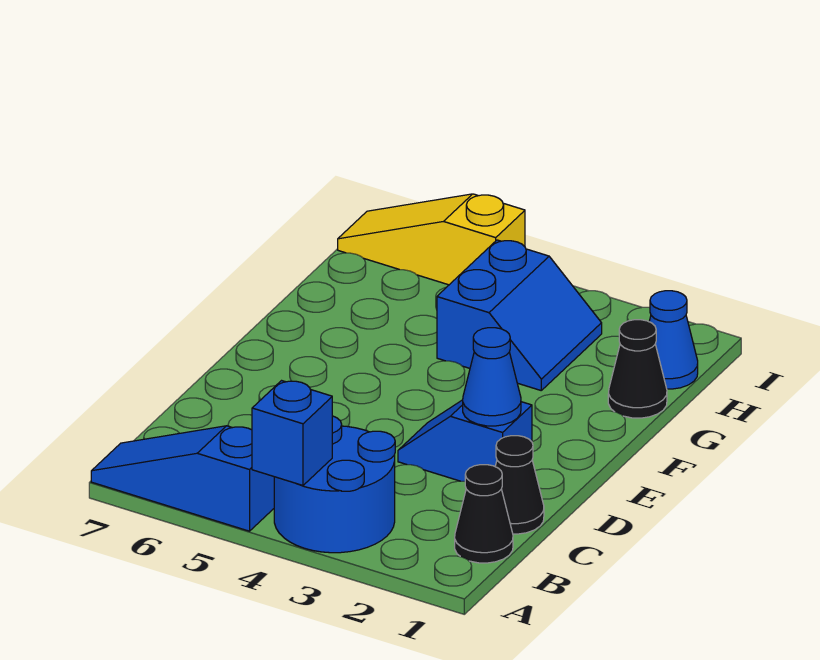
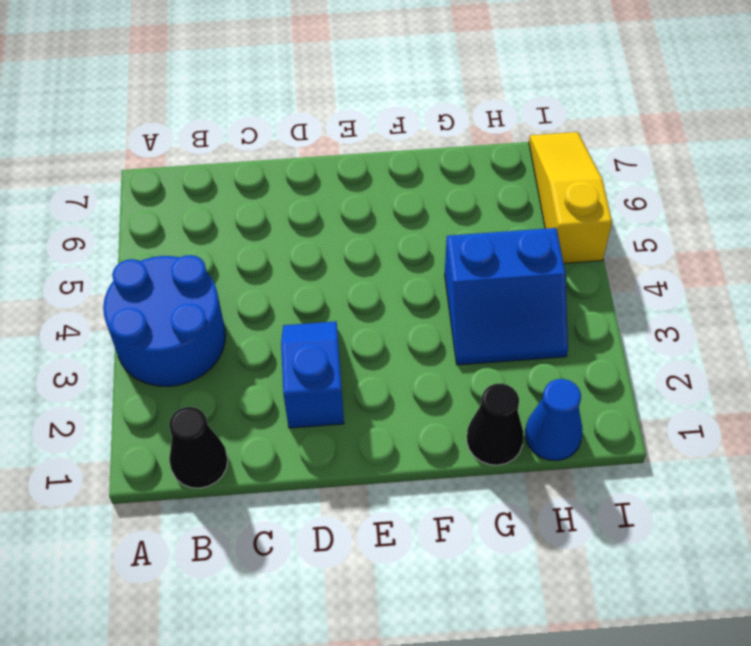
none -> blue slope A5:A7 level 1 top 5
none -> black cone C1 level 1

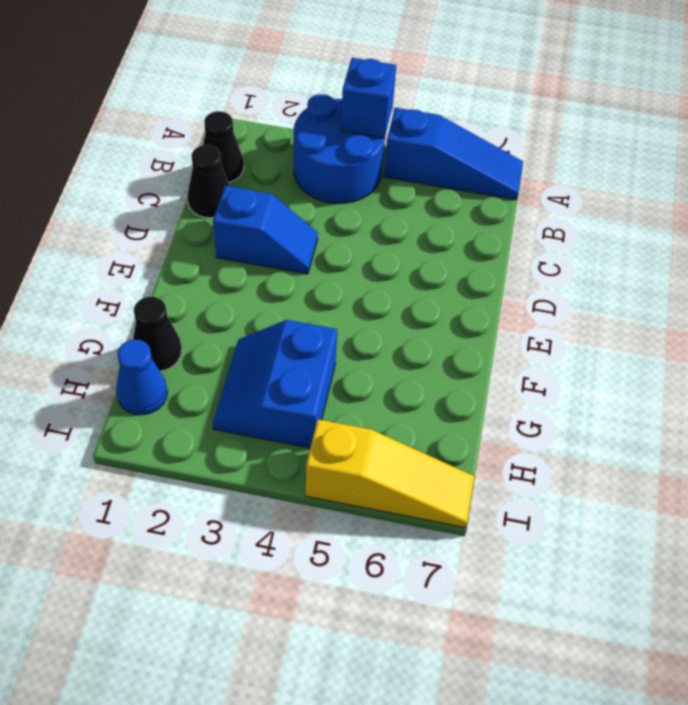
none -> blue cone D2 level 2

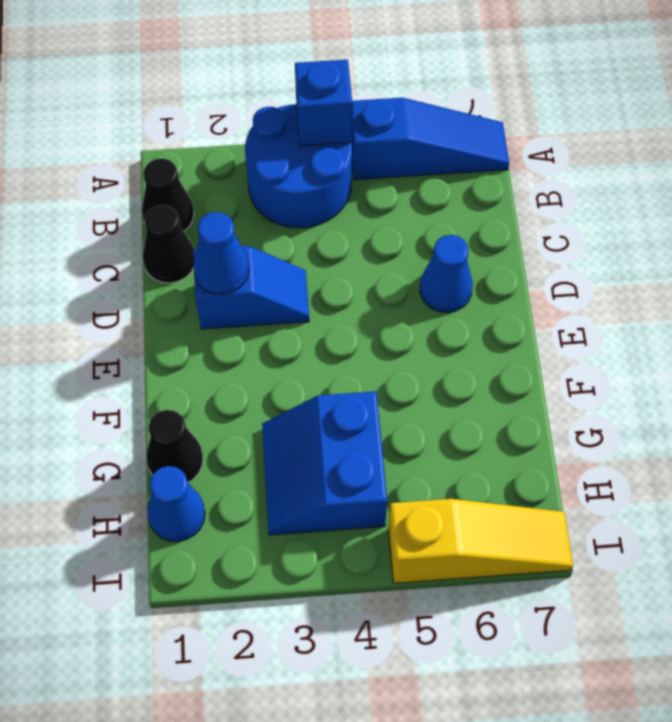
blue cone D6 level 1 -> none

